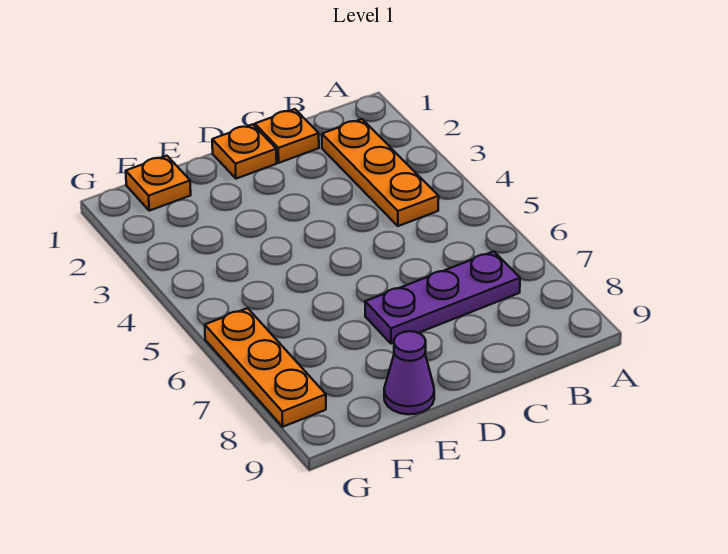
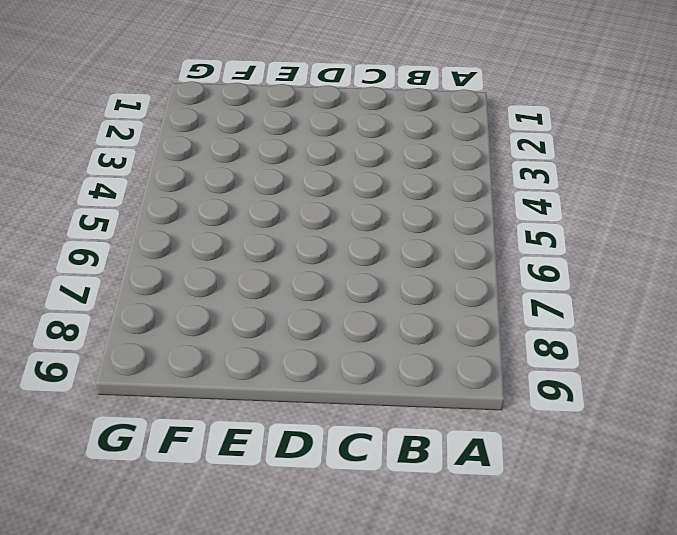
none -> orange plate B2:B4 level 1
none -> purple plate B7:D7 level 1

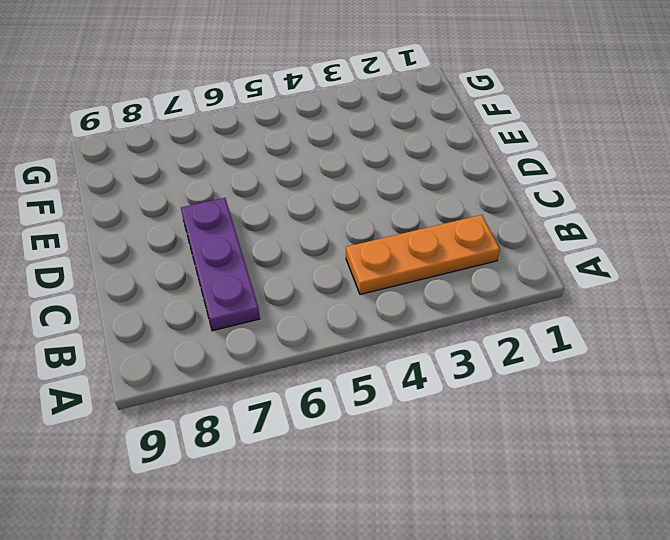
none -> orange plate C1 level 1
none -> orange plate D1 level 1

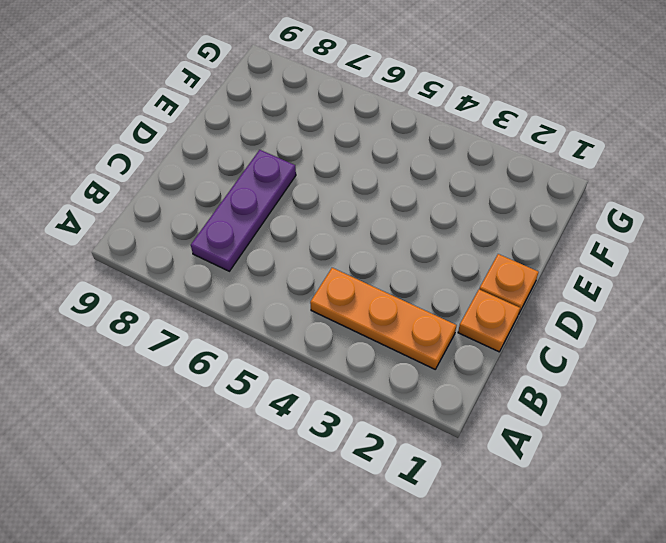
none -> purple cone E9 level 1
none -> orange plate F1 level 1

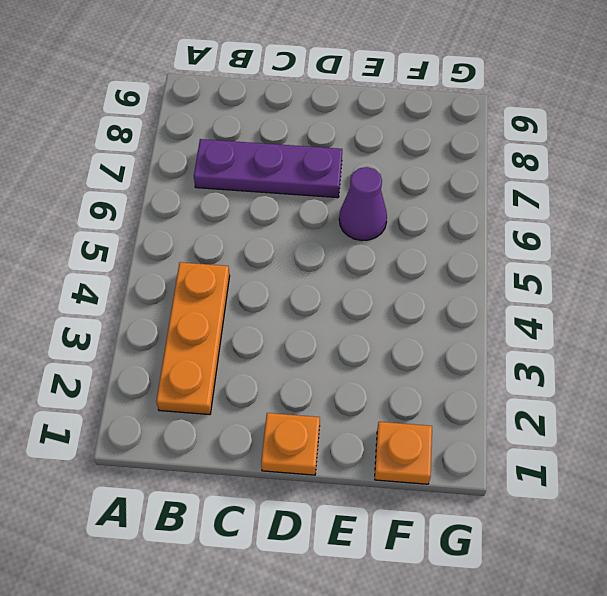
purple cone E6 level 1 -> purple cone E9 level 1
none -> orange plate C1 level 1
none -> orange plate G6:G8 level 1

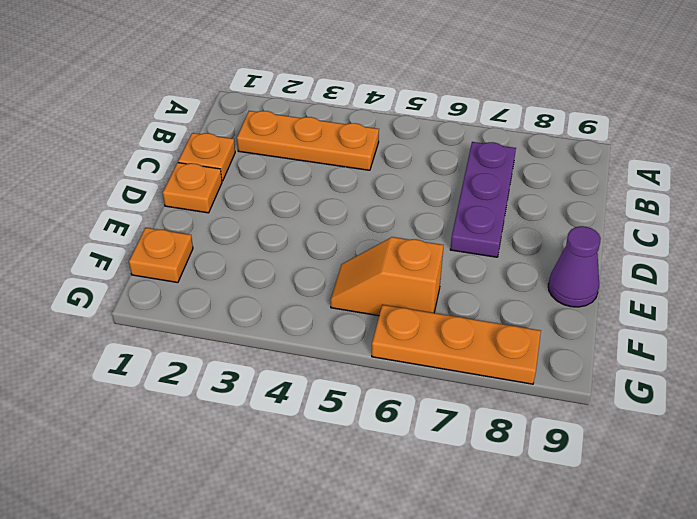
orange slope F5:F6 level 1 top 6 -> none

